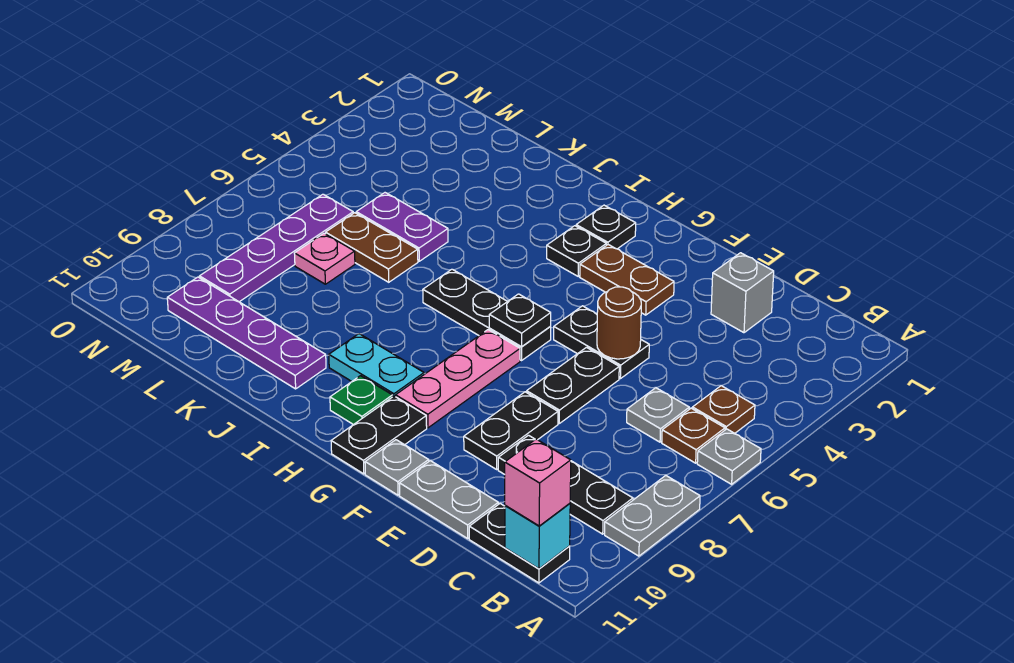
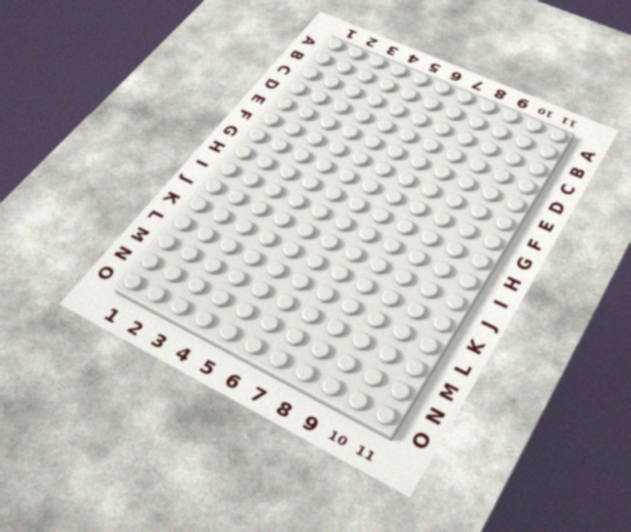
none -> grey plate A6 level 1
none -> grey plate A8:A9 level 1
none -> brown plate B5 level 1
none -> brown plate B6 level 1

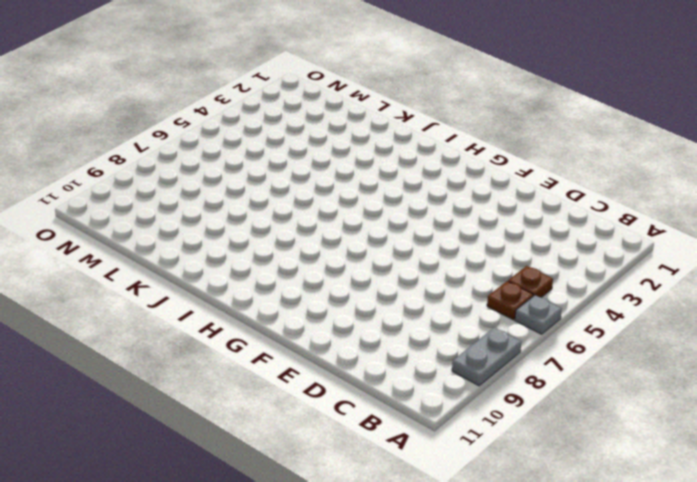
none -> black plate B9:D9 level 1
none -> black plate B11:C11 level 1
none -> grey plate C6 level 1
none -> grey brick D2 level 1

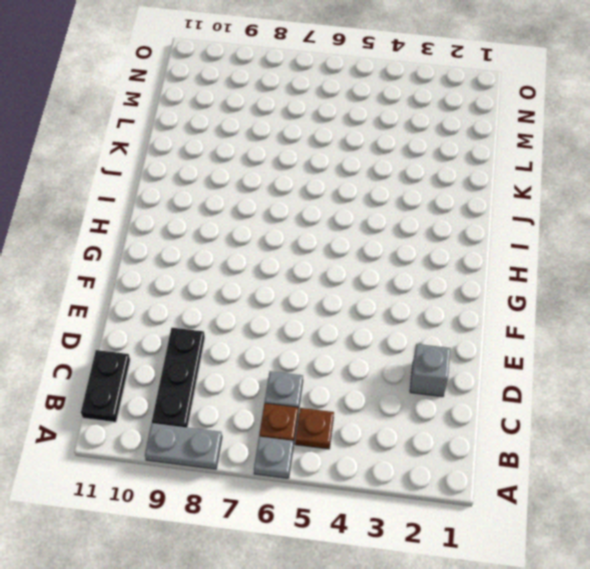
none -> grey plate D11:E11 level 1
none -> black plate E5:F5 level 1
none -> black plate E6:E7 level 1
none -> black plate E8:E9 level 1

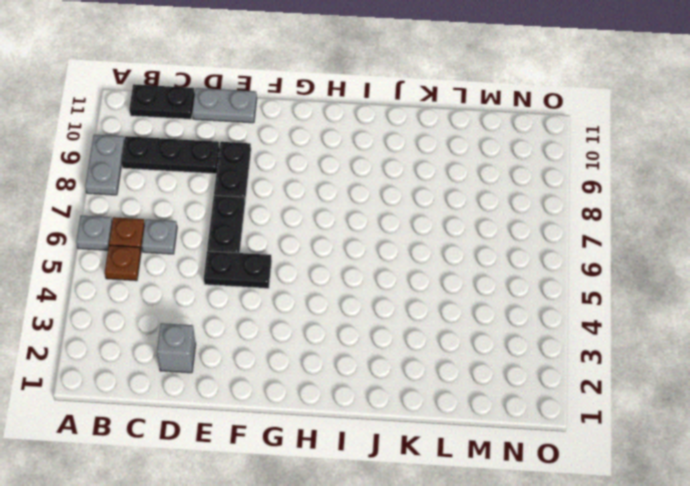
none -> brown plate F3:G3 level 1
none -> grey plate F11 level 1
none -> black plate G6:I6 level 1
none -> pink plate G7:G9 level 1

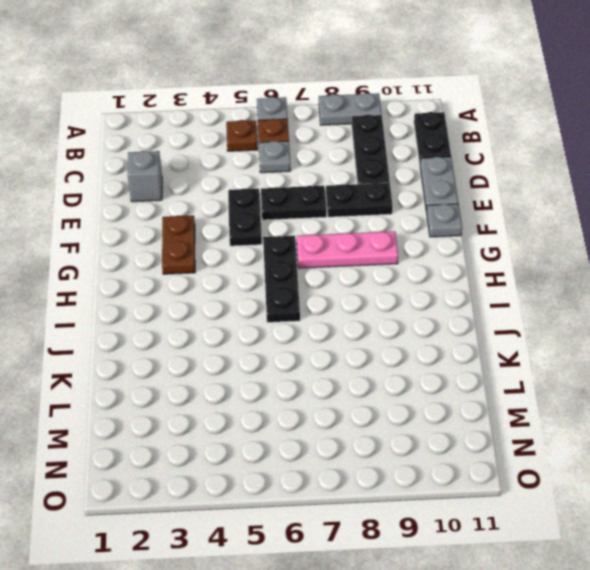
none -> black plate G10:G11 level 1
none -> black plate H2 level 1
none -> black plate H3 level 1
none -> cyan plate H9:I9 level 1

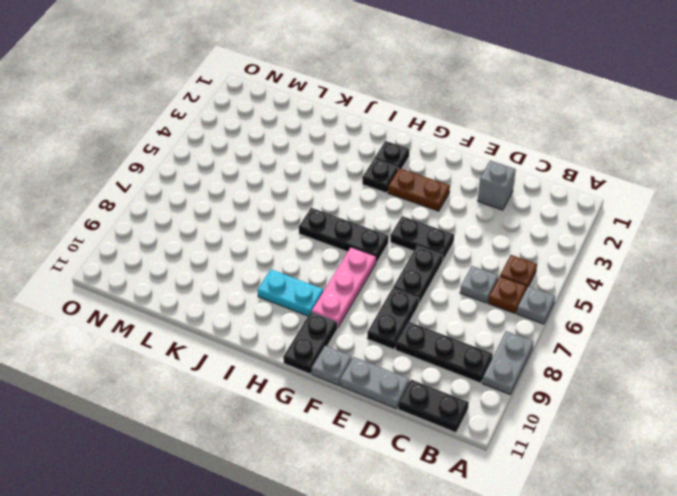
none -> green plate H10 level 1
none -> purple plate J10:M10 level 1
none -> purple plate K5:L5 level 1
none -> brown plate K6:L6 level 1

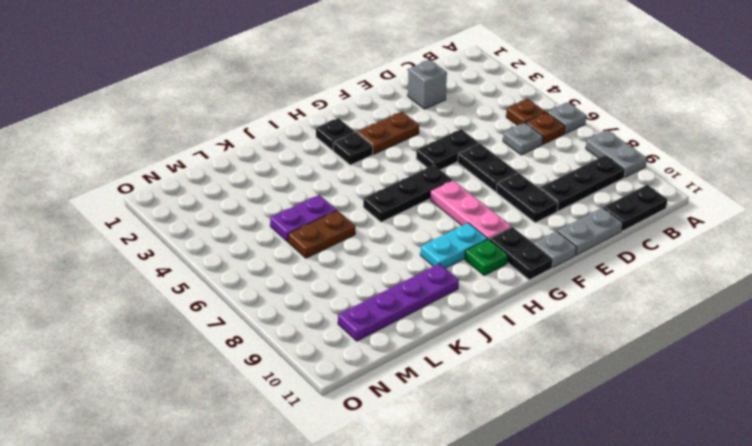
none -> pink plate L7 level 1
none -> purple plate M6:M9 level 1
none -> cyan brick B11 level 2
none -> brown round brick E5 level 2

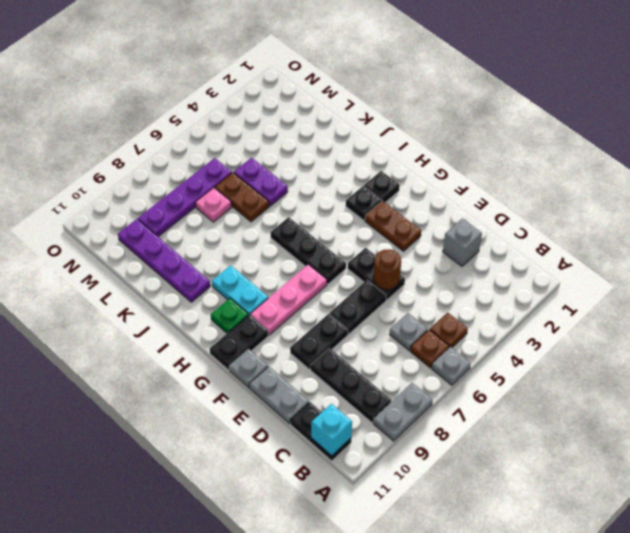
none -> black plate G6 level 2
none -> pink brick B11 level 3

